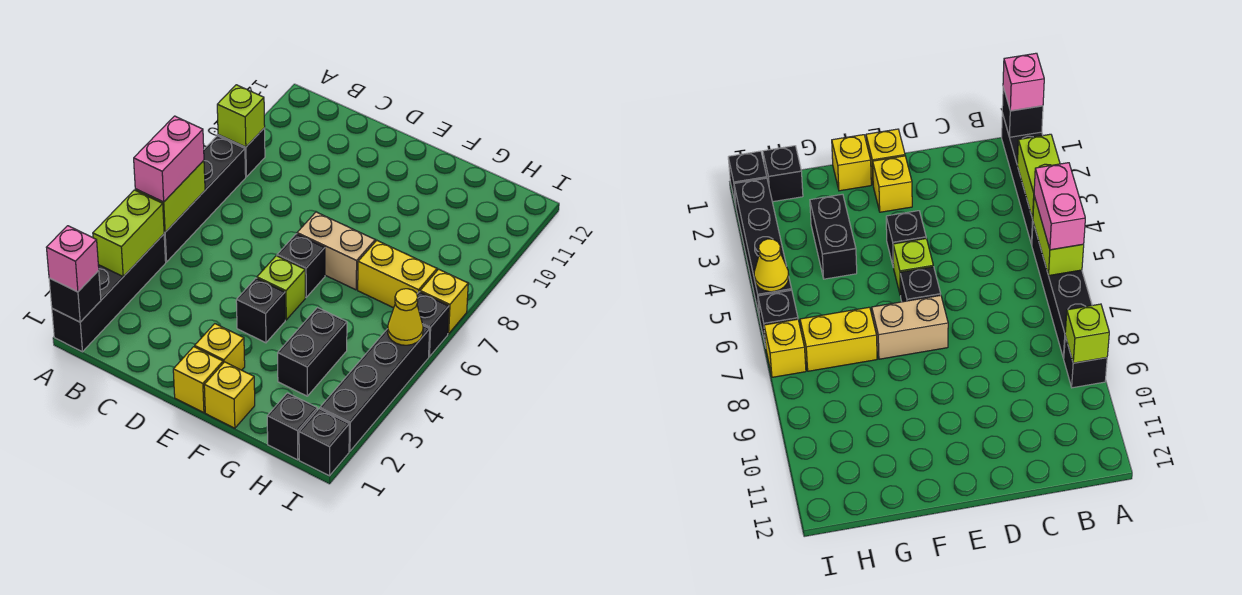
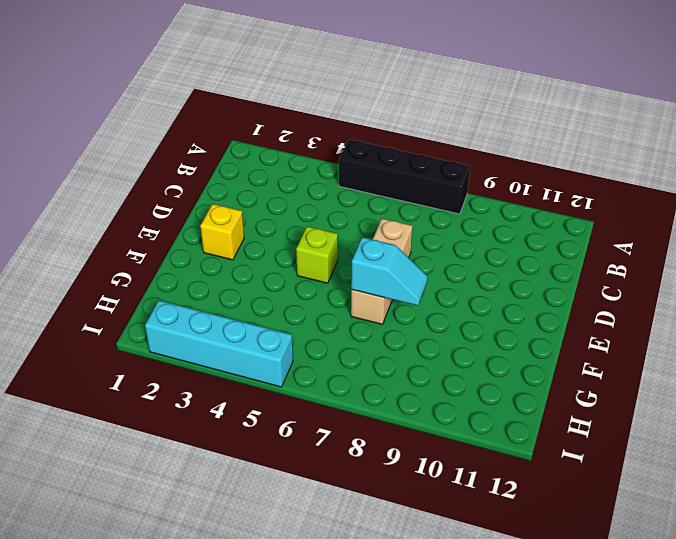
tan brick D7:F7 level 1 -> tan brick E7:F7 level 1
cyan slope F7:F8 level 2 top 7 -> none
cyan brick I2:I5 level 1 -> black brick I2:I5 level 1
none -> black brick A1:A4 level 1
none -> black brick A9 level 1
none -> yellow brick E1 level 1

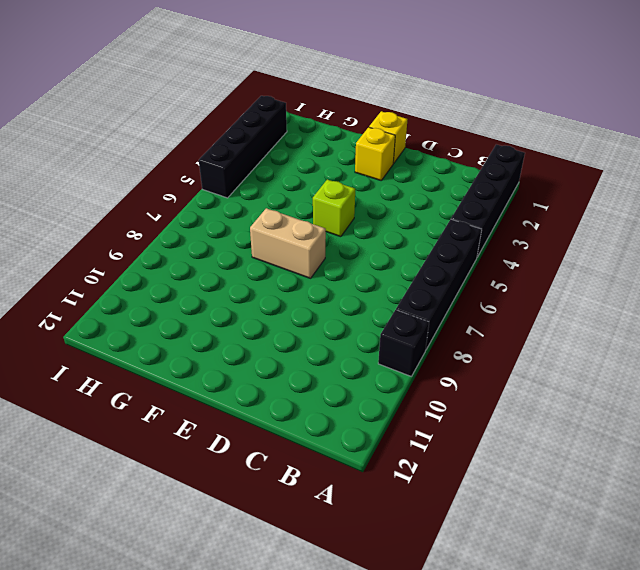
none -> black brick E4 level 1
none -> black brick E6 level 1
none -> yellow brick F1 level 1

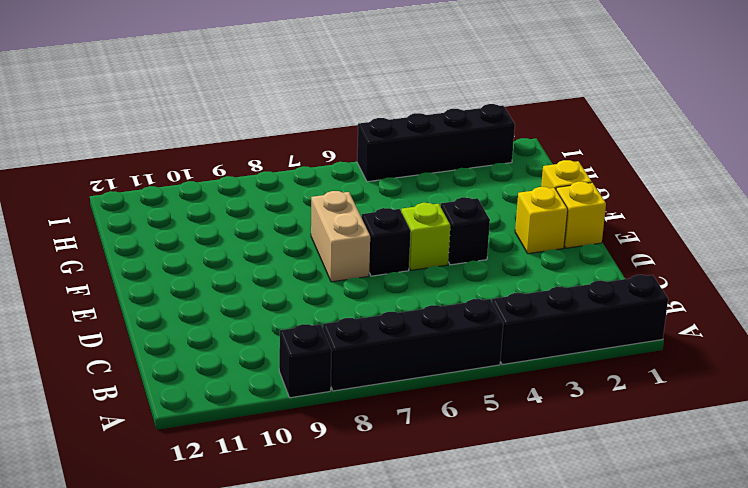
none -> black brick G3:G4 level 1
none -> yellow brick G7:H7 level 1
none -> black brick H1 level 1

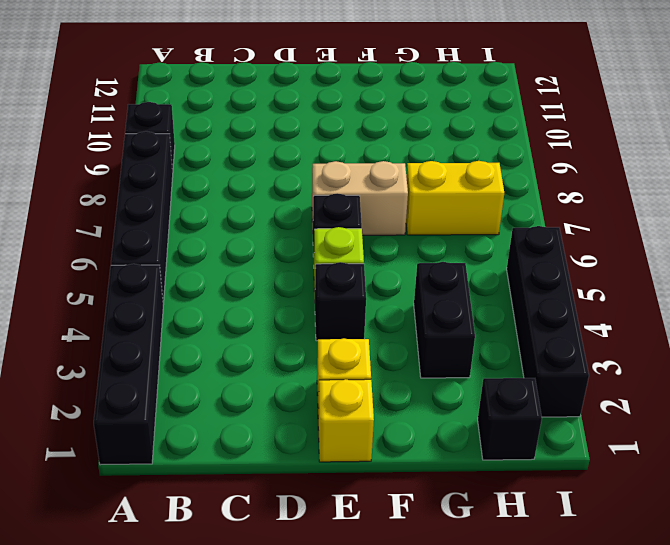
none -> yellow brick F1 level 1
none -> black brick I1 level 1
none -> black brick I6 level 1

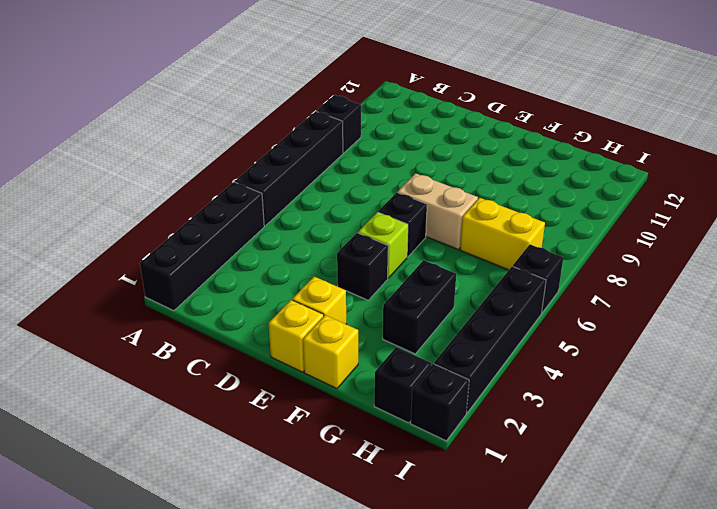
none -> yellow brick I7 level 1
none -> black brick A1 level 2
none -> lime brick A3:A4 level 2

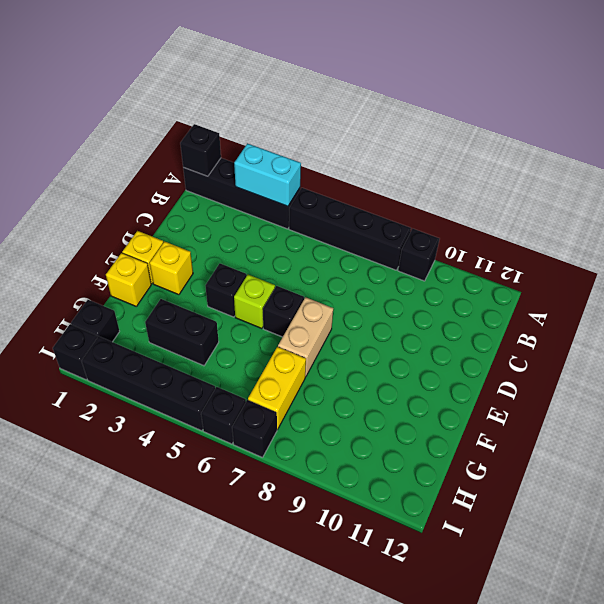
cyan brick A3:A4 level 2 -> lime brick A3:A4 level 2
black brick I7 level 1 -> yellow brick I7 level 1
none -> lime brick A5:A6 level 2
none -> lime brick A9 level 2
none -> yellow cone I5 level 2

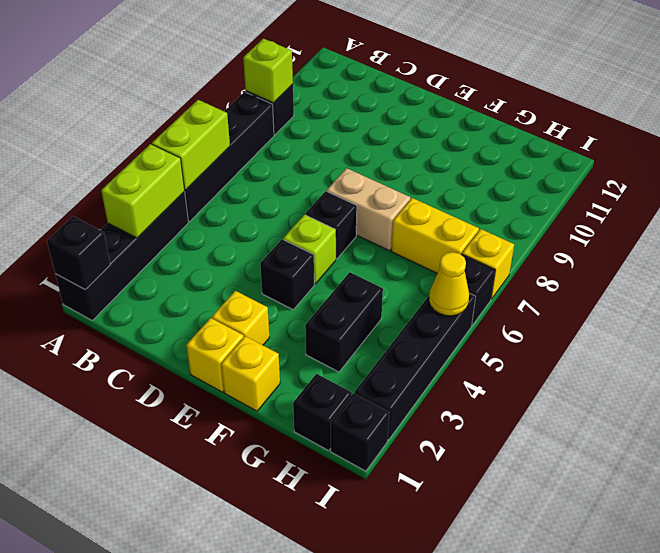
none -> pink brick A1 level 3
none -> pink brick A5:A6 level 3

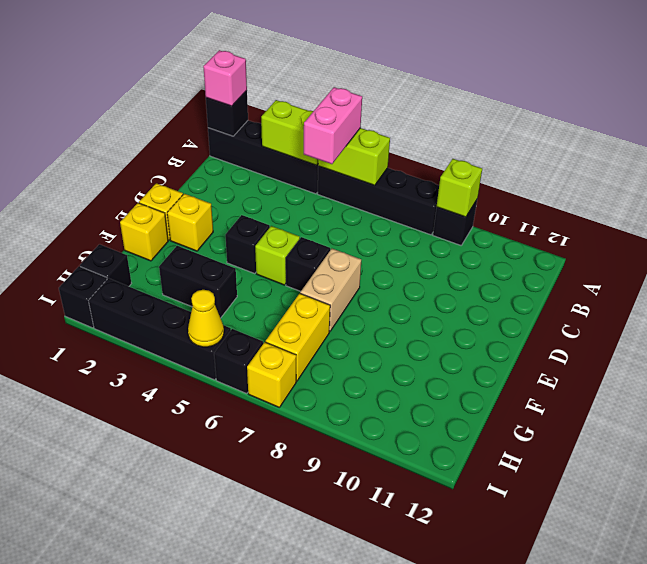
pink brick A5:B5 level 3 -> pink brick A5:A6 level 3

